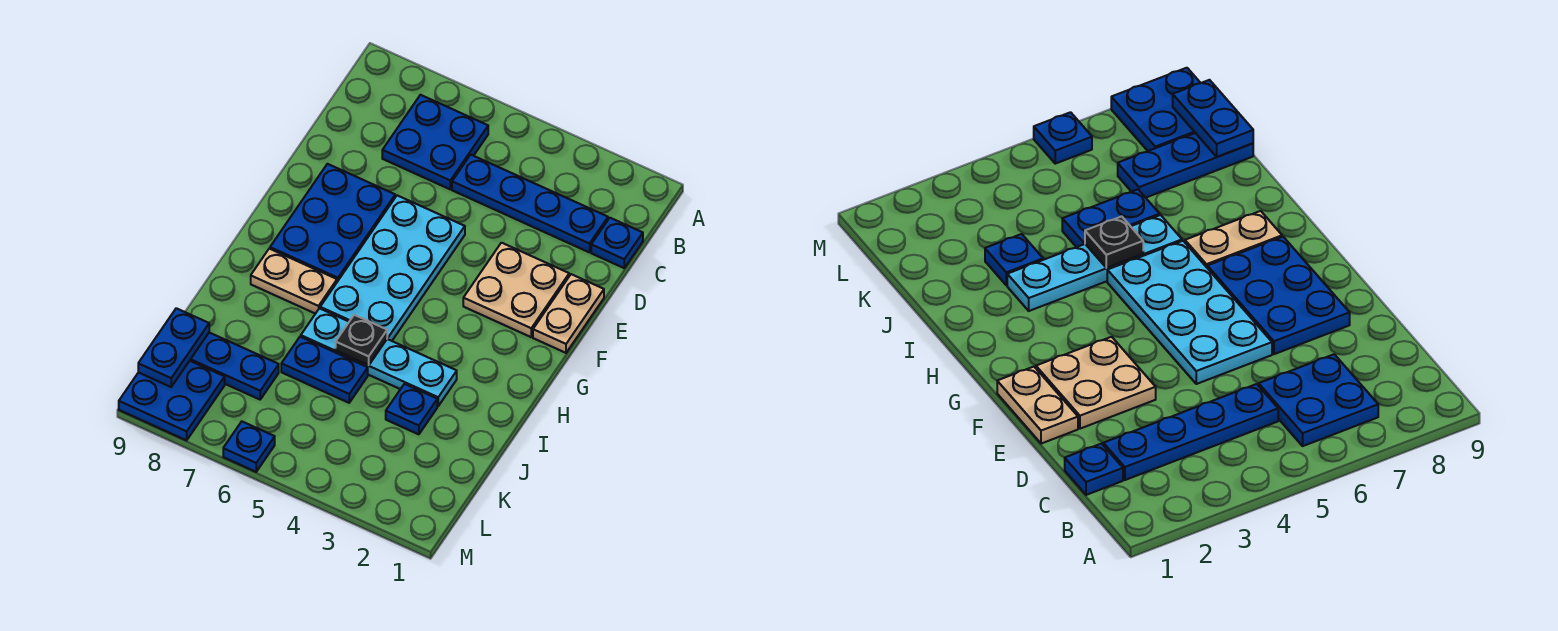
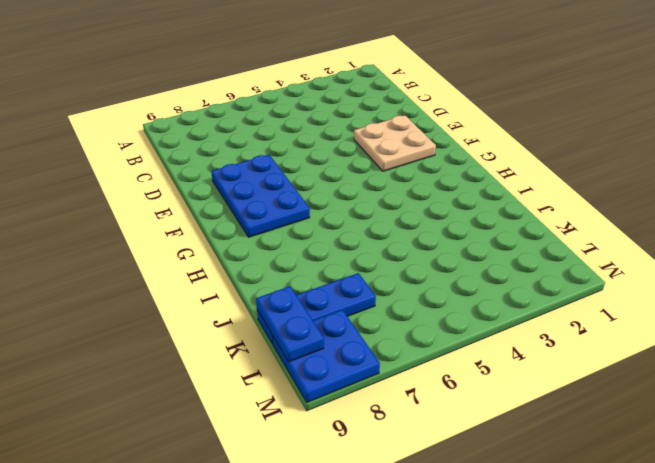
none -> blue plate B6:C7 level 1
none -> blue plate C1 level 1
none -> blue plate C2:C5 level 1

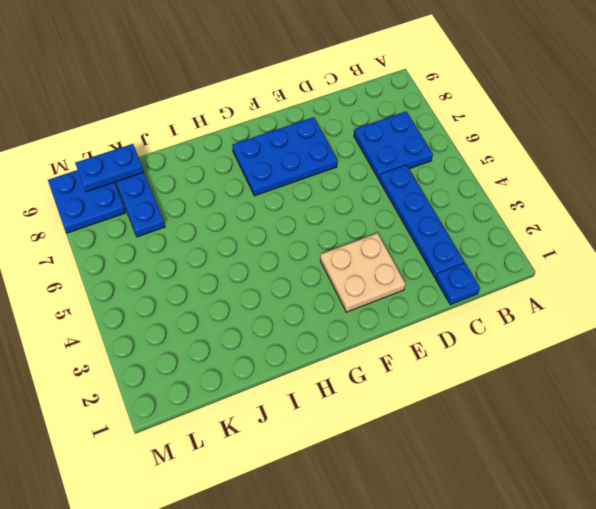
none -> tan plate E1:F1 level 1
none -> cyan plate E5:H6 level 1
none -> tan plate H7:H8 level 1

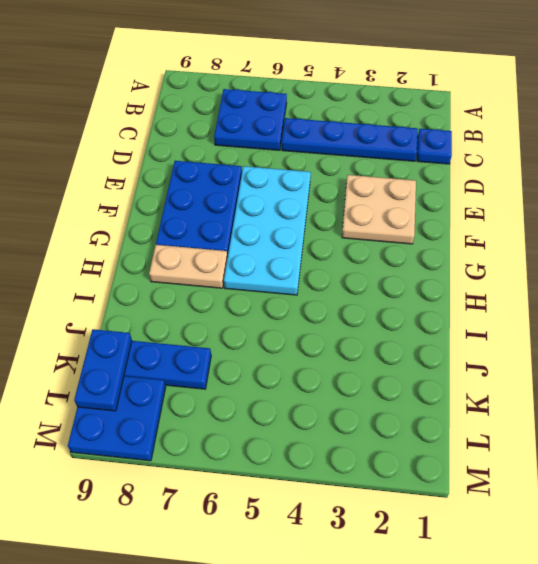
none -> tan plate E1:F1 level 1
none -> cyan plate I3:I6 level 1
none -> blue plate J3 level 1

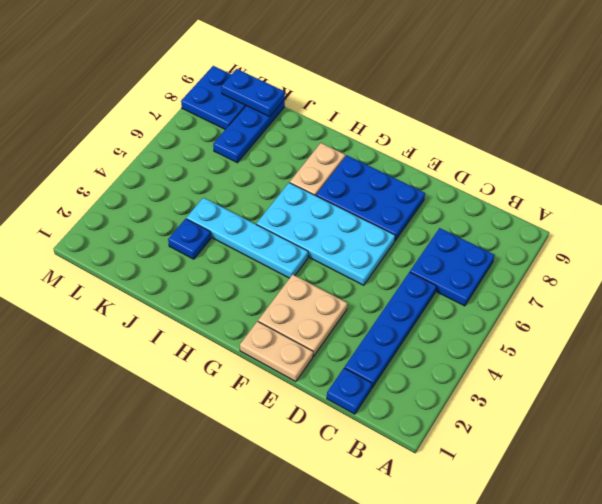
cyan plate G4:J4 level 1 -> cyan plate I3:I6 level 1
none -> blue plate J5:J6 level 1
none -> blue plate M6 level 1
none -> black plate I5 level 2

